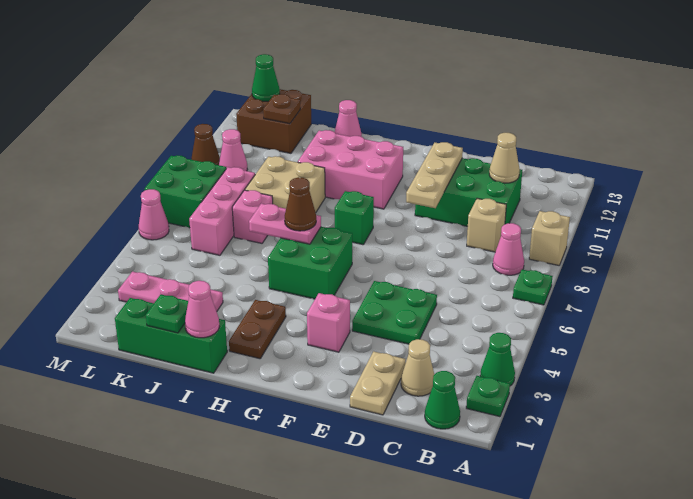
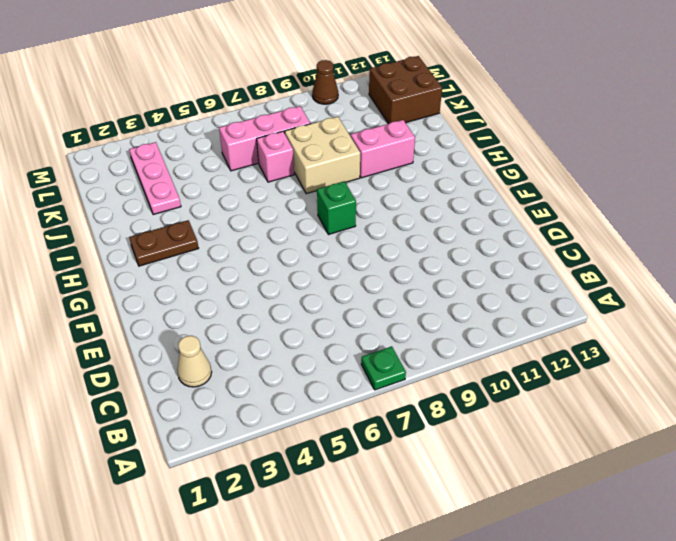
pink brick I10:I11 level 1 -> pink brick G10:I11 level 1
none -> green plate A2 level 1
none -> green cone A3 level 1
none -> tan brick A9 level 1
none -> green cone B1 level 1

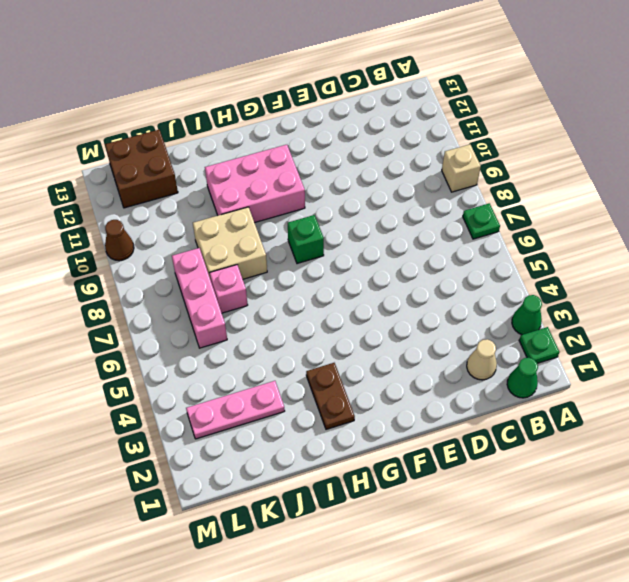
none -> pink cone B8 level 1
none -> tan brick C9 level 1
none -> green brick C10:E11 level 1
none -> tan plate D1:D2 level 1

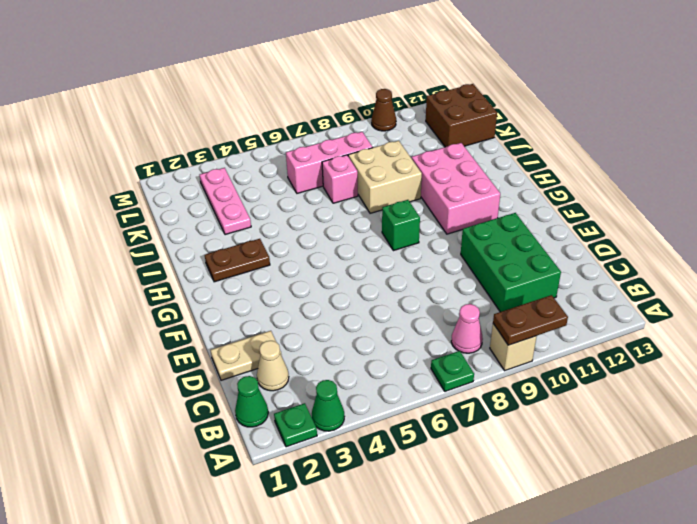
brown plate A9:A10 level 2 -> none
none -> tan brick C9 level 1
none -> green plate D4:E5 level 1
none -> pink brick F3 level 1
none -> green brick G5:H6 level 1

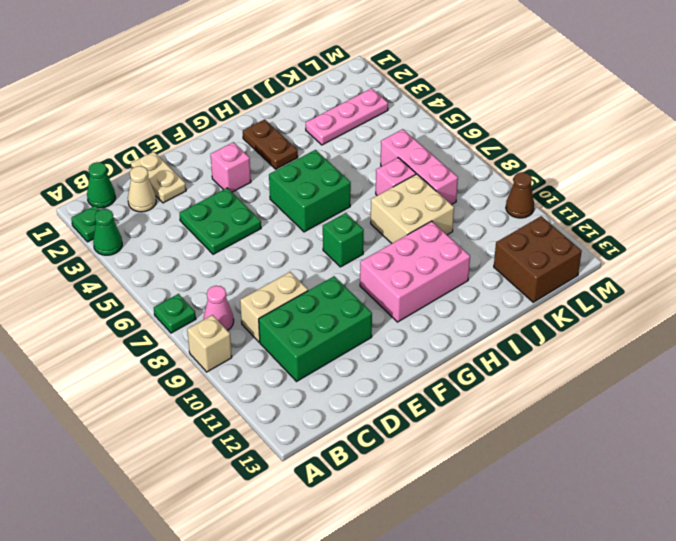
tan brick C9:D9 level 1 -> tan brick C9 level 1
none -> green brick I1:K1 level 1
none -> pink cone I13 level 1
none -> green brick L7:M8 level 1
none -> pink cone L10 level 1

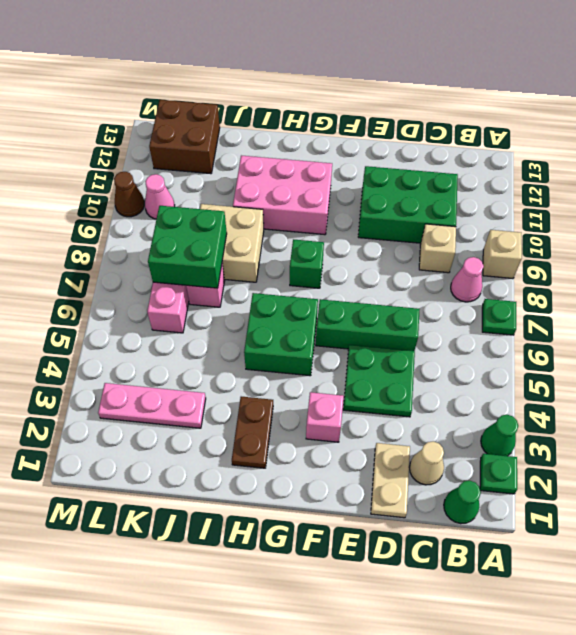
green brick D6:F6 level 1 -> green brick I1:K1 level 1
green brick J7:K8 level 2 -> green brick L7:M8 level 1
none -> pink cone I13 level 1
none -> pink cone M6 level 1
none -> tan cone C11 level 2
none -> tan plate E9:E11 level 2

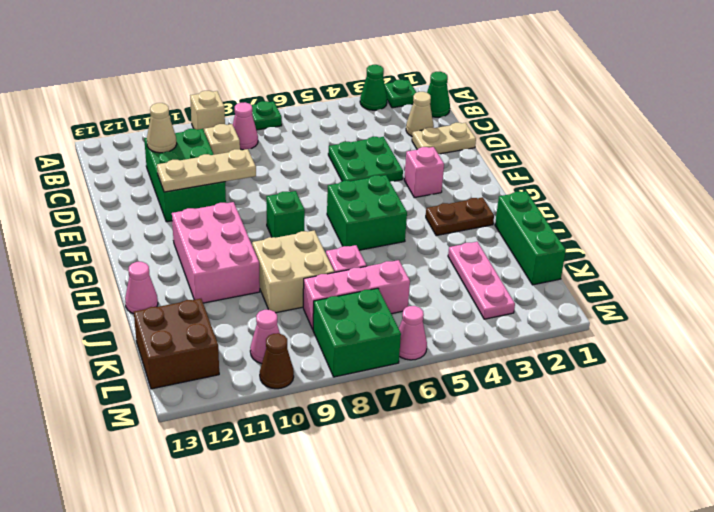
none -> pink plate H6:I6 level 2
none -> pink cone I1 level 2
none -> green plate J1 level 2
none -> brown plate K12 level 2

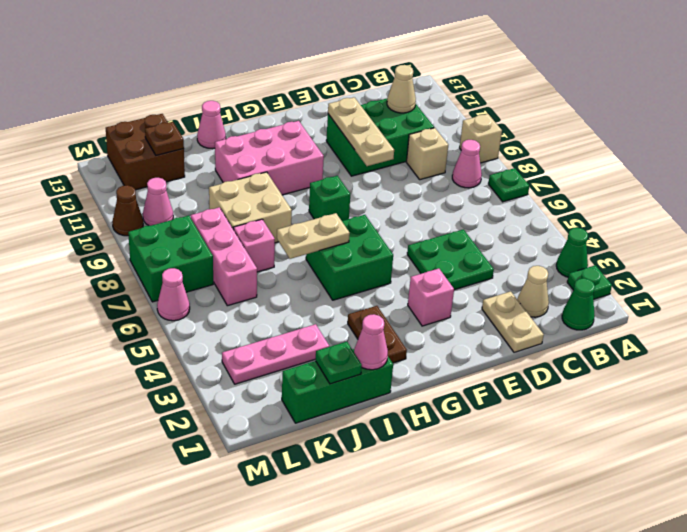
tan plate H6:I6 level 2 -> pink plate H6:I6 level 2
none -> green cone L13 level 2
none -> brown cone H6 level 3

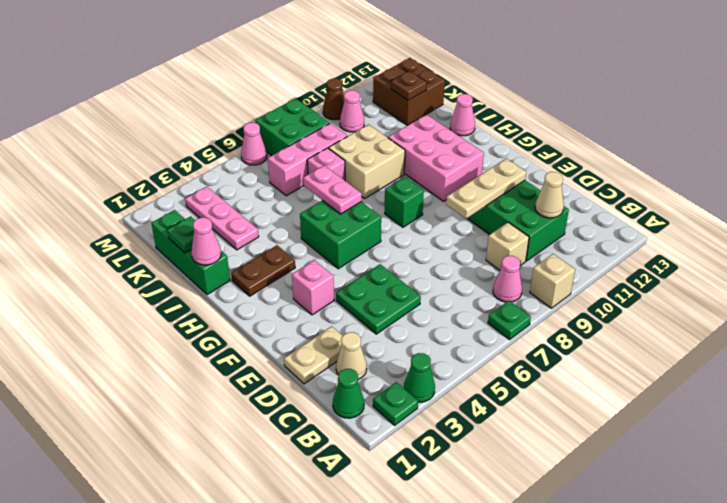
none -> green cone L13 level 2
none -> brown cone H6 level 3

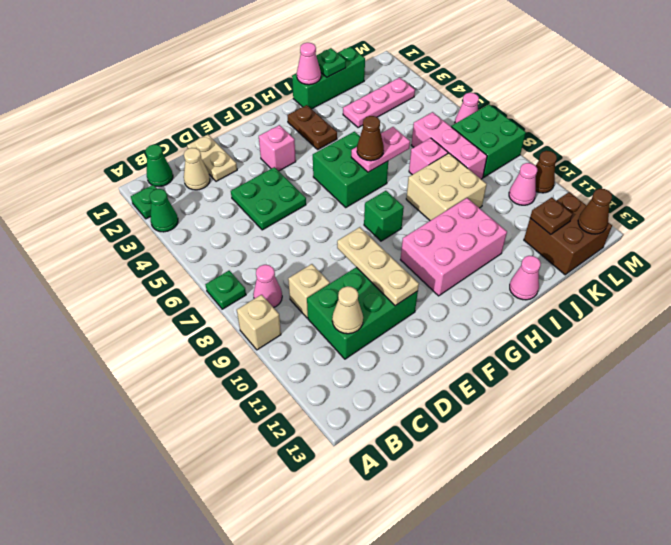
brown cone L13 level 2 -> green cone L13 level 2

